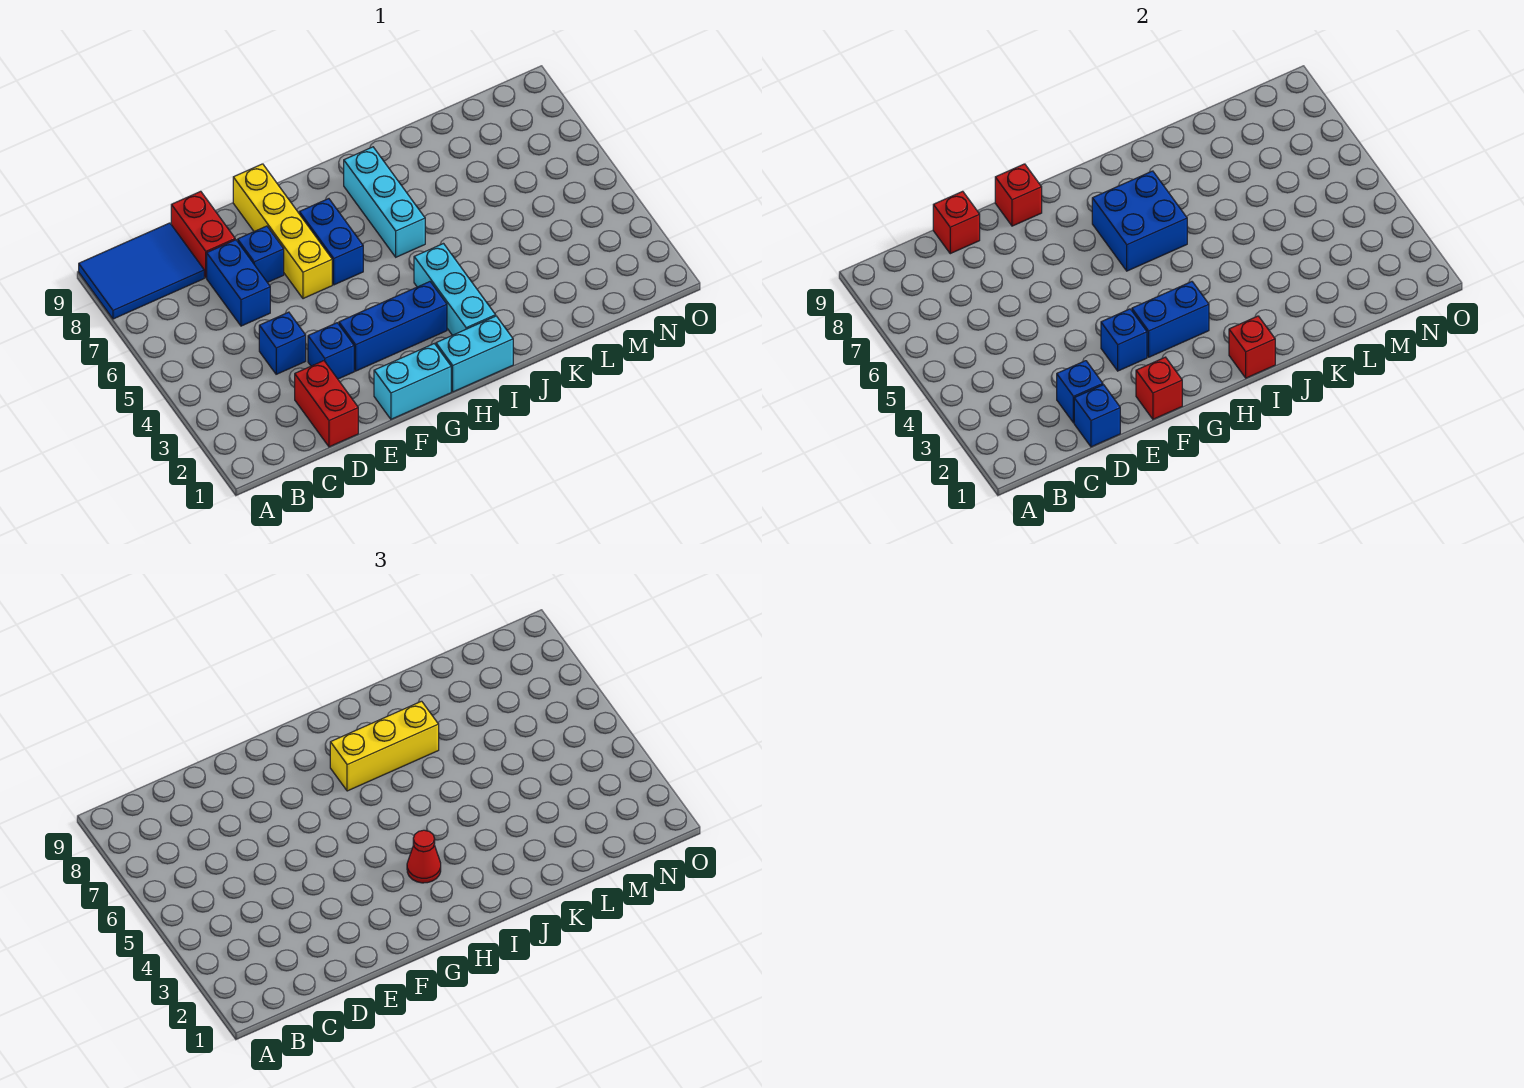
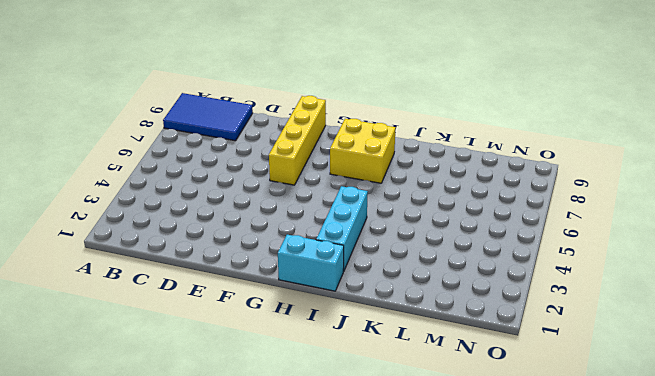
yellow brick H7:I8 level 1 -> cyan brick I6:I8 level 1
none -> red brick D1:D2 level 1
none -> blue brick D4 level 1
none -> blue brick D6:D7 level 1

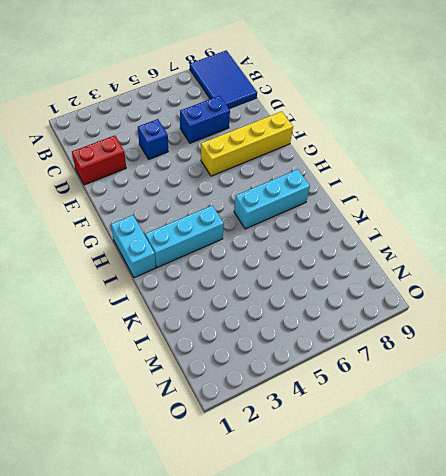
none -> red brick D8:D9 level 1
none -> blue brick E3 level 1
none -> blue brick E7 level 1

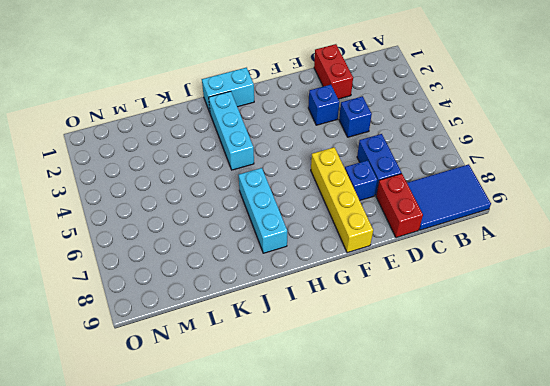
none -> cyan brick F1:G1 level 1
none -> blue brick F3:H3 level 1
none -> blue brick G6:G7 level 1

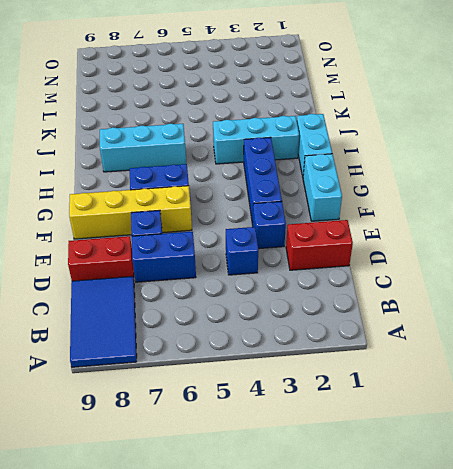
none -> blue brick D1 level 2
none -> blue brick D2 level 2
none -> red brick D9 level 2

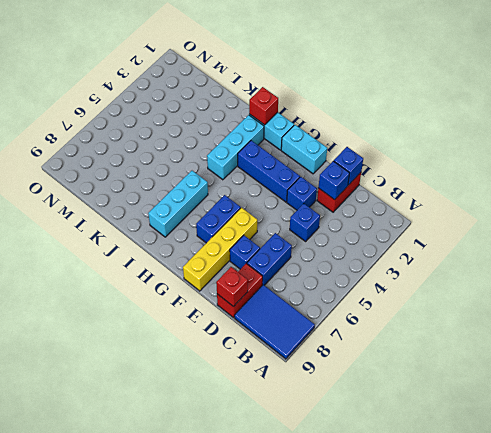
none -> red brick F1 level 2
none -> blue brick F3 level 2
none -> red brick F9 level 2

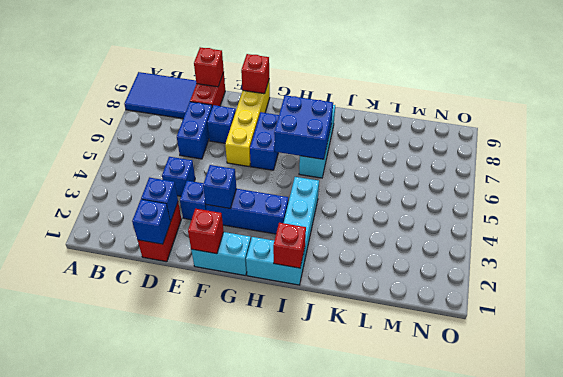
none -> blue brick G3:H3 level 2
none -> red cone H3 level 3
none -> yellow brick H7:J7 level 3

